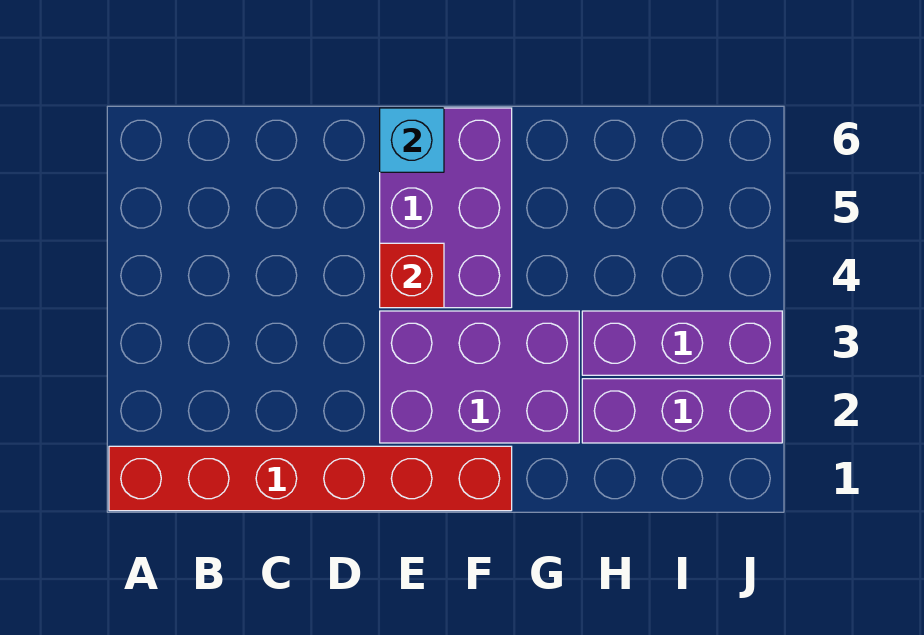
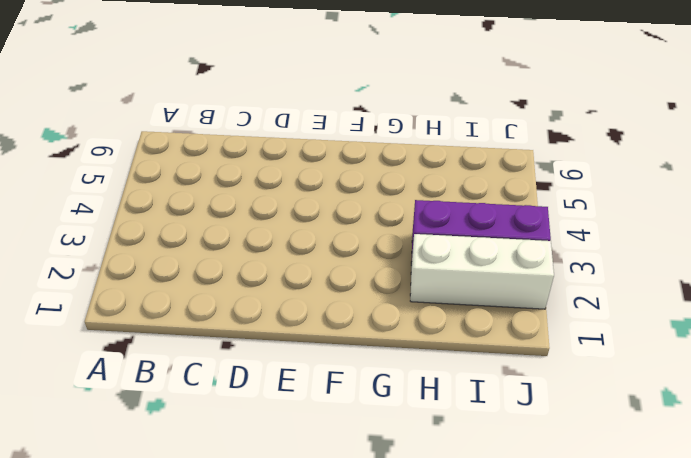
white brick H2:J2 level 1 -> purple brick H2:J2 level 1
none -> red brick A1:F1 level 1
none -> purple brick E2:G3 level 1

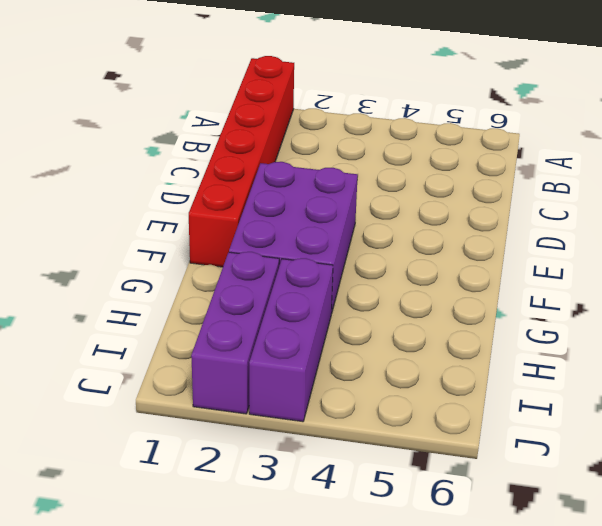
none -> purple brick E4:F6 level 1
none -> red brick E4 level 2

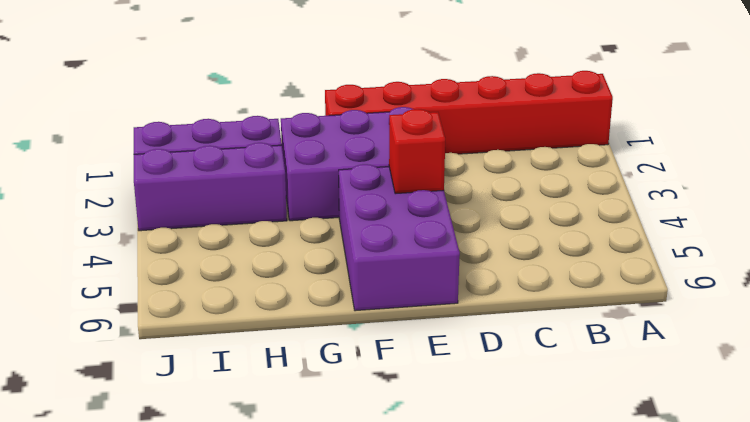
none -> cyan brick E6 level 2

